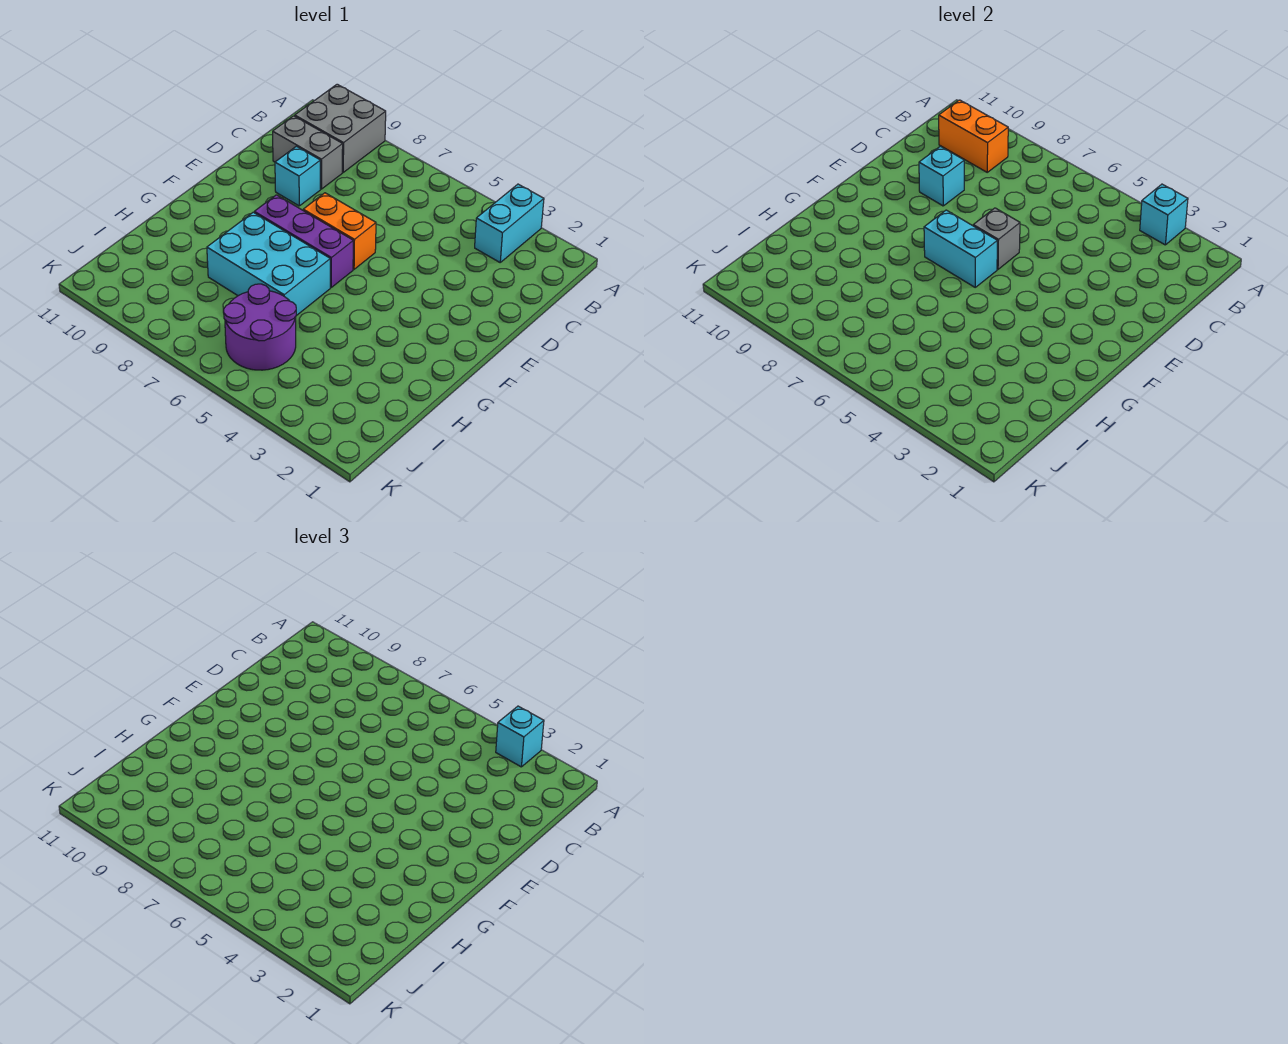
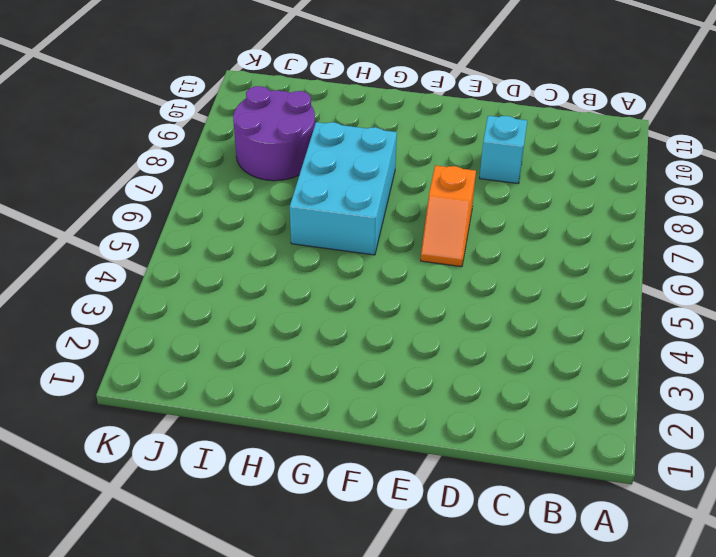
orange slope E6:E7 level 1 top 7 -> orange brick E6:E7 level 1
purple round brick I8:J9 level 1 -> purple round brick I5:J6 level 1
none -> cyan brick A3:B3 level 1
none -> grey brick A9:B10 level 1
none -> grey brick C9:C10 level 1

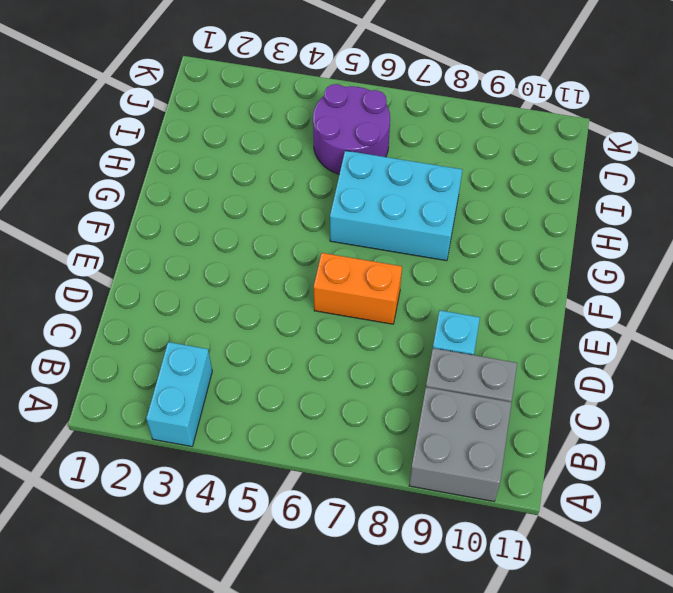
none -> purple brick F6:F8 level 1
none -> cyan brick A3 level 2
none -> orange brick B9:B10 level 2

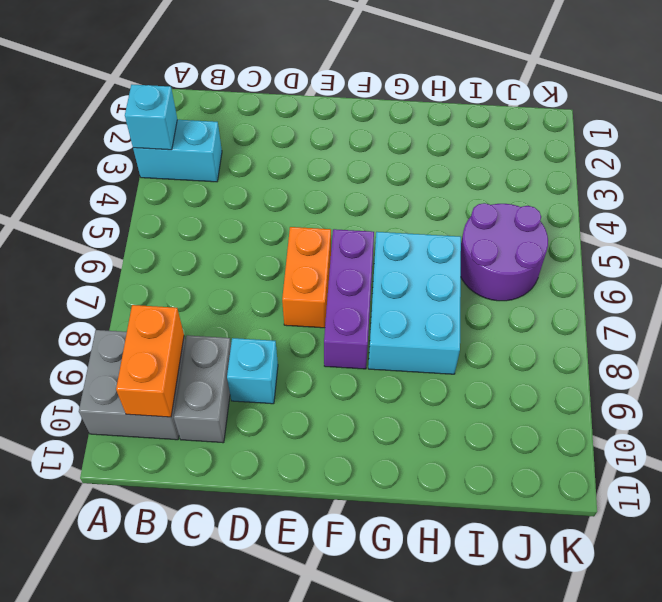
none -> cyan brick D9 level 2
none -> grey brick E6 level 2
none -> cyan brick F6:F7 level 2

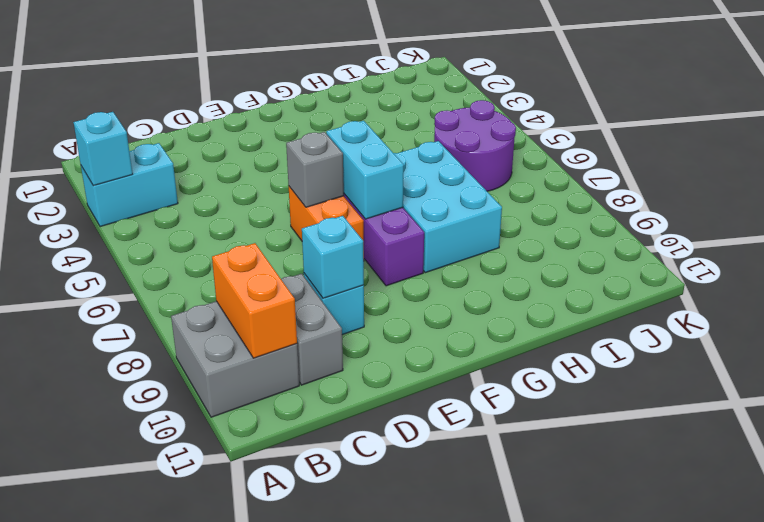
none -> cyan brick A3 level 3

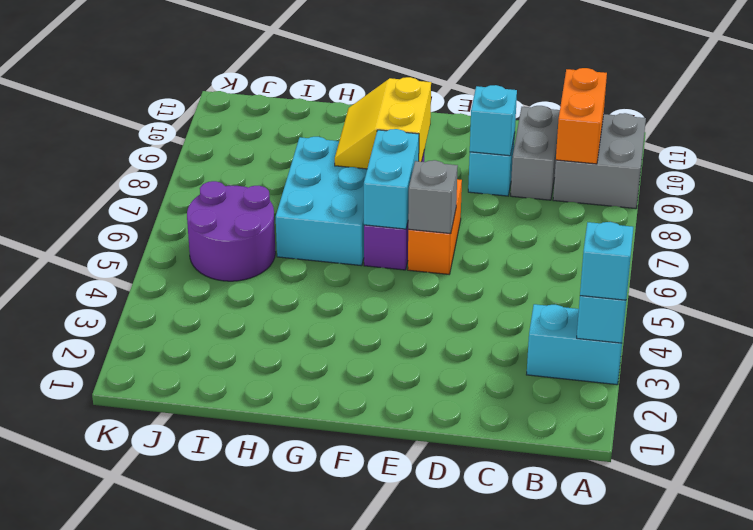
yellow slope F8:G9 level 2 top F -> none

